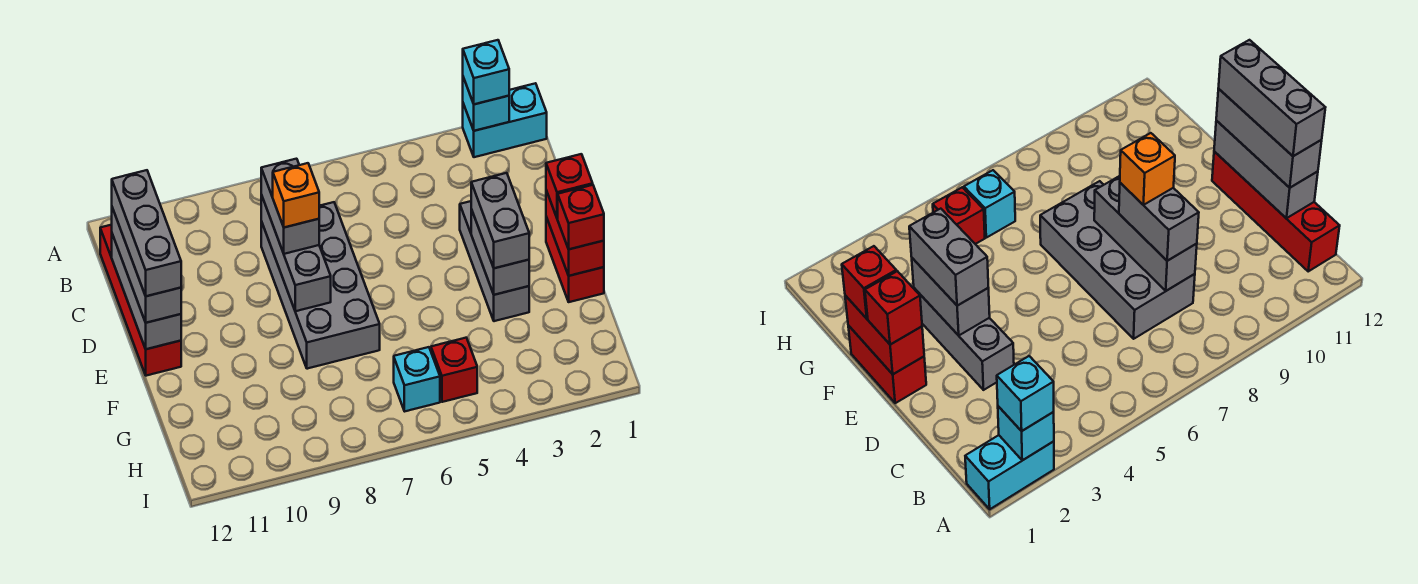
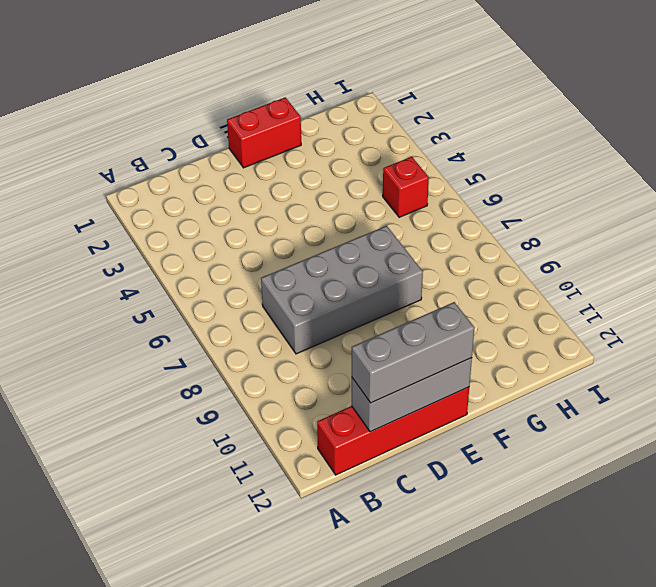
none -> cyan brick A1:A2 level 1
none -> grey brick D3:F3 level 1
none -> cyan brick H6 level 1

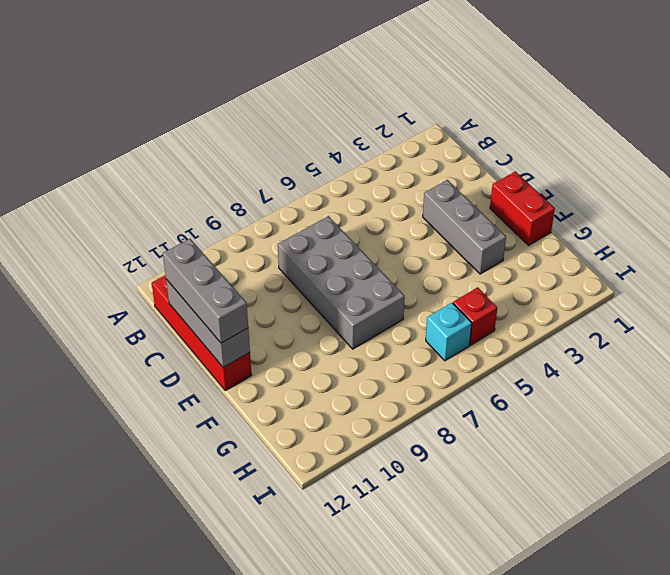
none -> cyan brick A1:A2 level 1
none -> cyan brick A2 level 2
none -> grey brick C8:E8 level 2

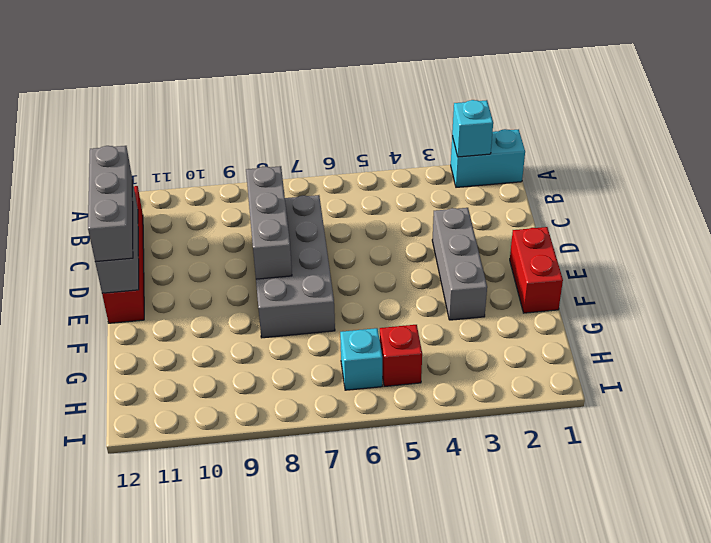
none -> red brick E1:F1 level 2
none -> grey brick E3:F3 level 2
none -> cyan brick A2 level 3

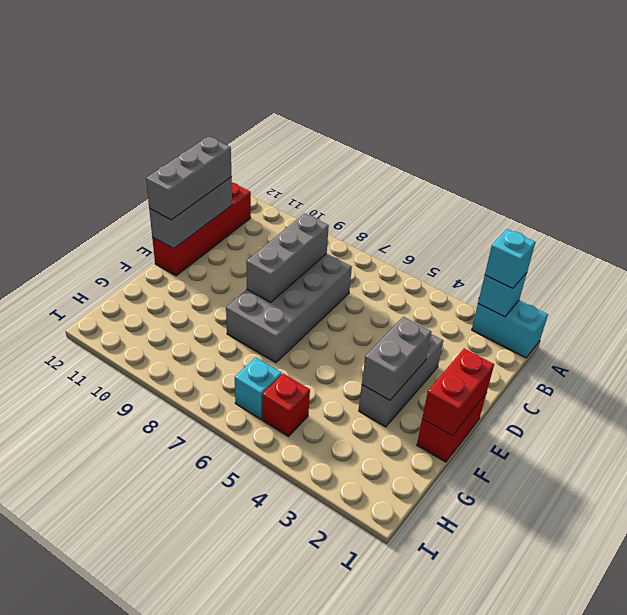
none -> grey brick C8:D8 level 3
none -> red brick E1 level 3
none -> grey brick E3:F3 level 3

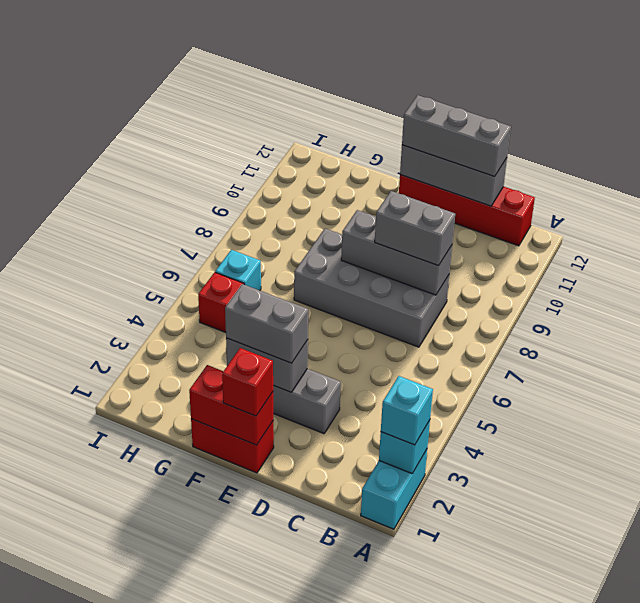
none -> red brick F1 level 3
none -> grey brick C12:E12 level 4
none -> orange brick D8 level 4

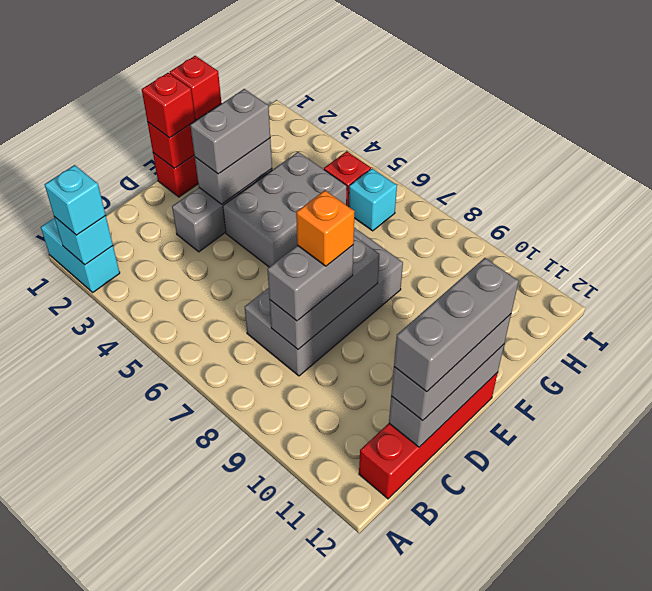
grey brick E4:G5 level 1 -> none

